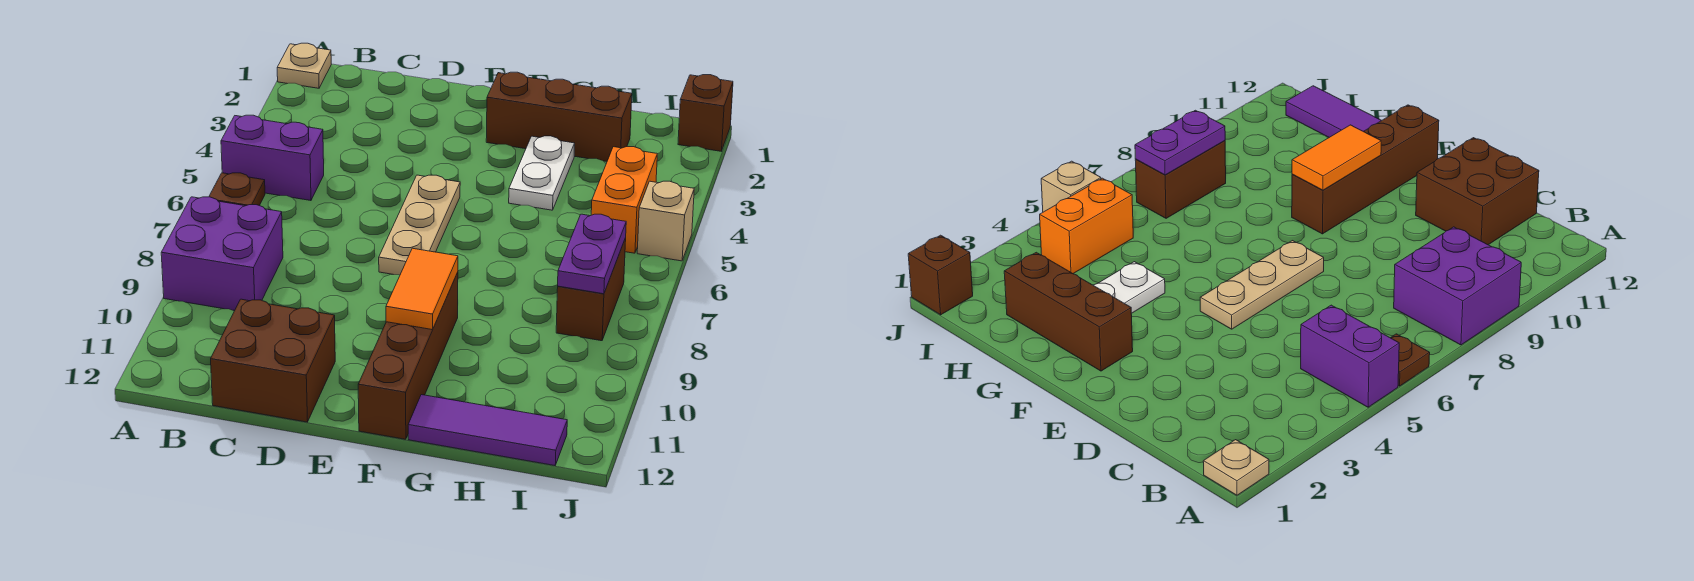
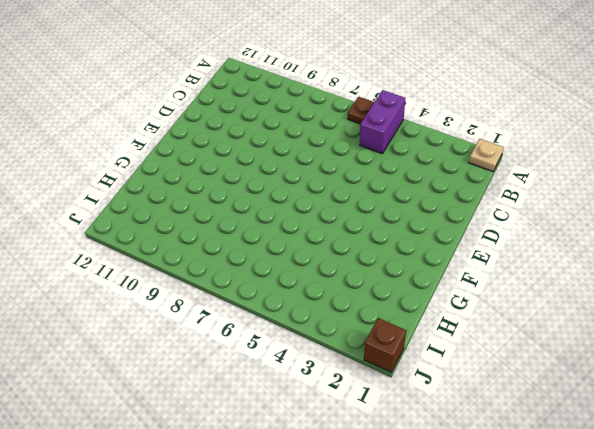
none -> purple brick A8:B9 level 1
none -> brown brick C11:D12 level 1
none -> tan plate E5:E7 level 1

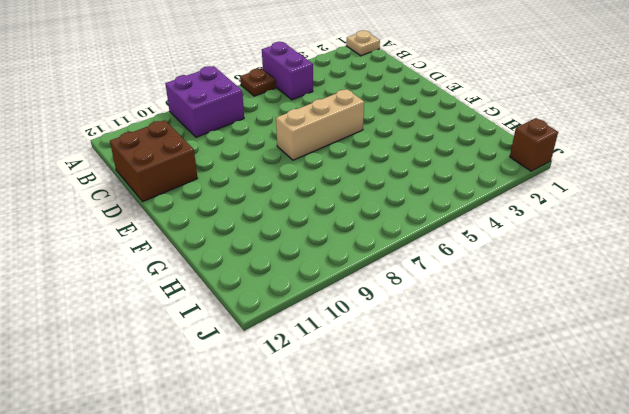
tan brick E5:E7 level 1 -> tan plate E5:E7 level 1
none -> brown brick F2:H2 level 1
none -> brown brick F9:F12 level 1
none -> white plate G3:G4 level 1

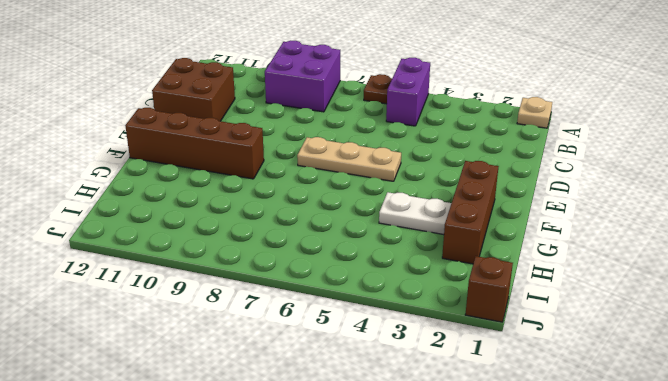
none -> purple tile G12:I12 level 1
none -> orange brick I4:I5 level 1
none -> brown brick I7:I8 level 1

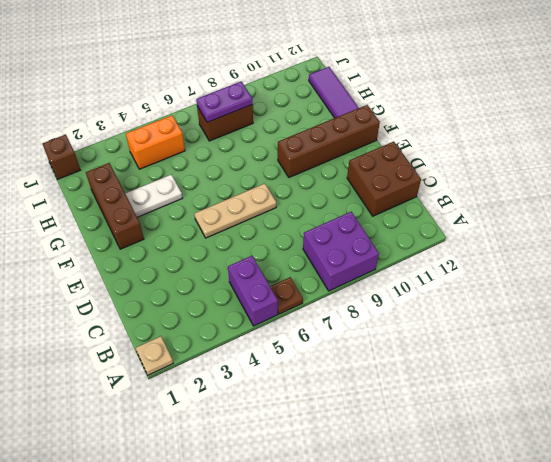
none -> tan brick J5 level 1
none -> orange tile F9:F10 level 2

